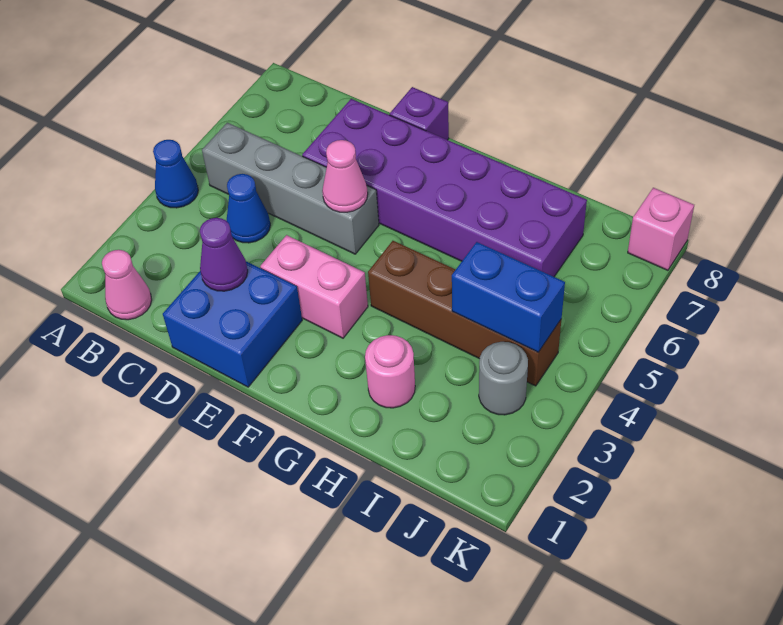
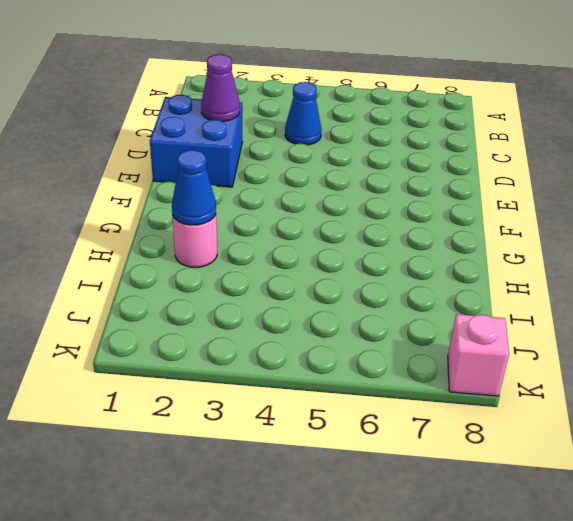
blue cone H2 level 2 -> blue cone A4 level 1
none -> pink cone B1 level 1
none -> grey brick B5:E5 level 1
none -> purple brick D6:I7 level 1

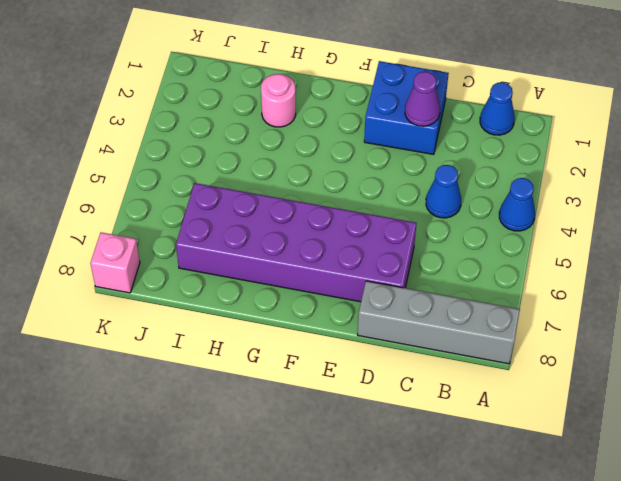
grey brick A8:D8 level 1 -> grey brick B5:E5 level 1
blue cone B1 level 1 -> pink cone B1 level 1
none -> pink brick E3:F3 level 1
none -> purple brick E8 level 1
none -> brown brick G4:J4 level 1

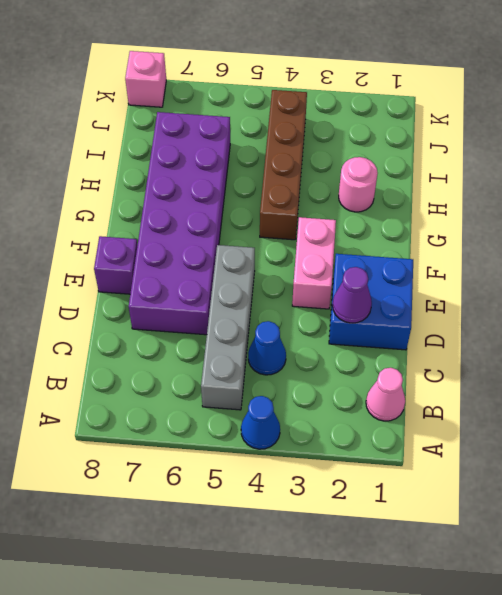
none -> grey round brick J3 level 1
none -> pink cone E5 level 2
none -> blue brick I4:J4 level 2

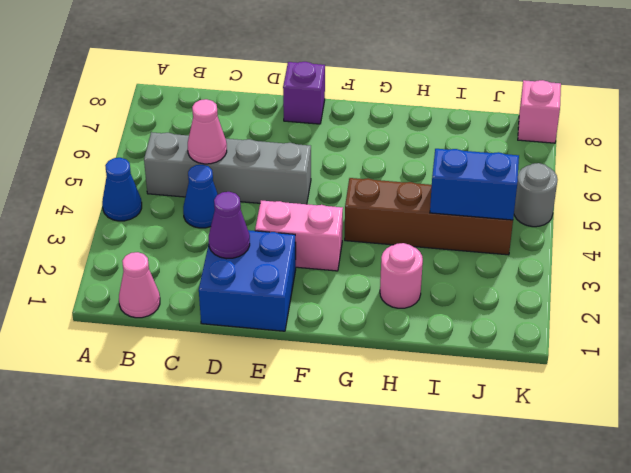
pink cone C5 level 2 -> pink cone E5 level 2
grey round brick K5 level 1 -> grey round brick J3 level 1
none -> purple brick D6:I7 level 1

